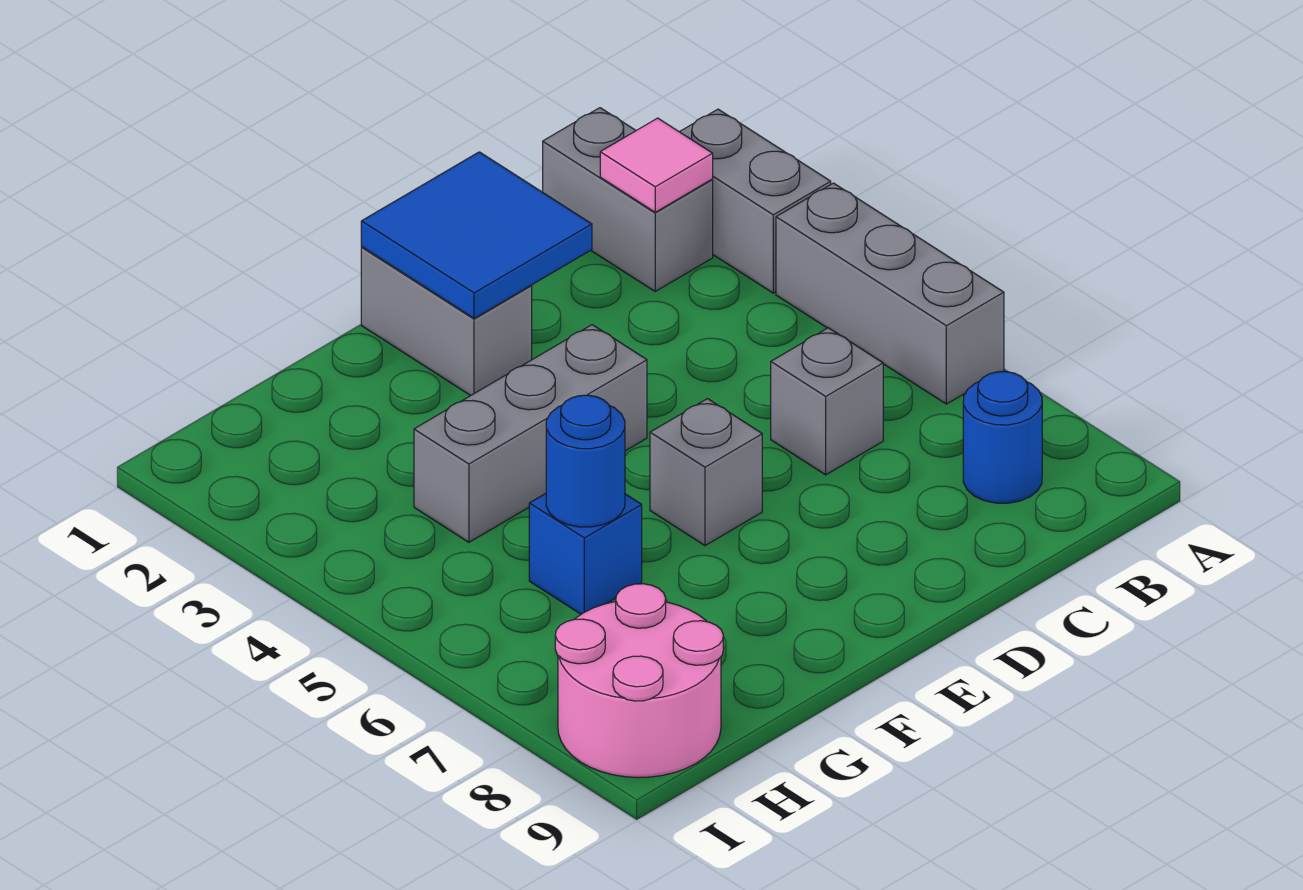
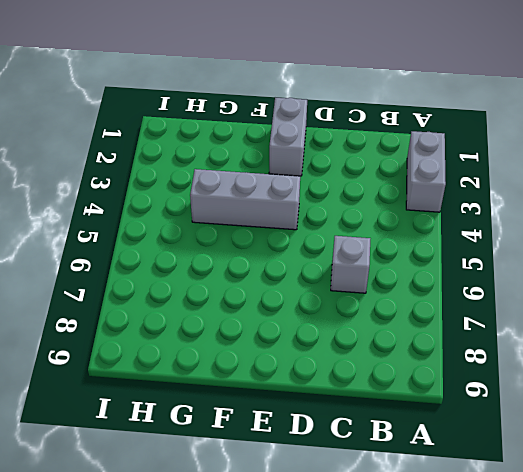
none -> grey brick A4:A6 level 1
none -> grey brick B1:B2 level 1
none -> blue round brick B8 level 1

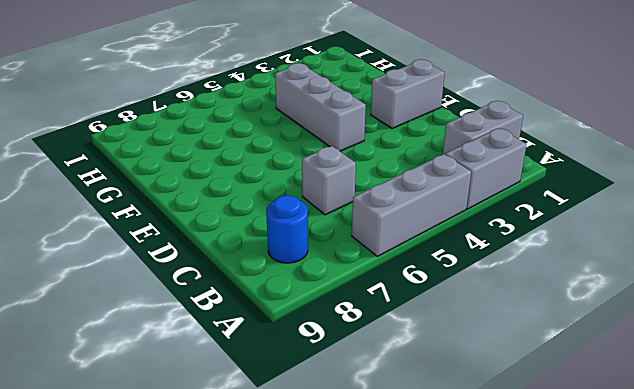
none -> grey brick E6 level 1
none -> blue brick G6 level 1
none -> pink round brick H8:I9 level 1

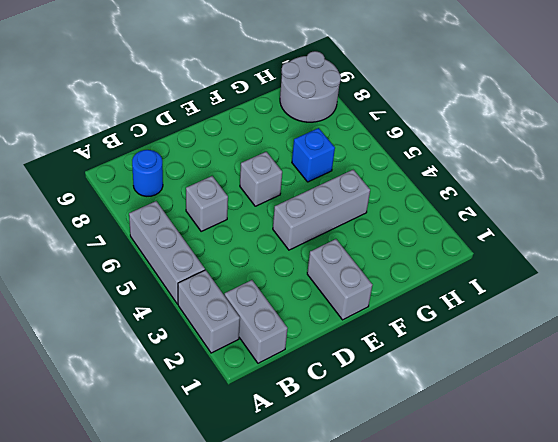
grey round brick H8:I9 level 1 -> pink round brick H8:I9 level 1
none -> pink tile B2 level 2
none -> blue tile D1:E2 level 2
none -> blue round brick G6 level 2

